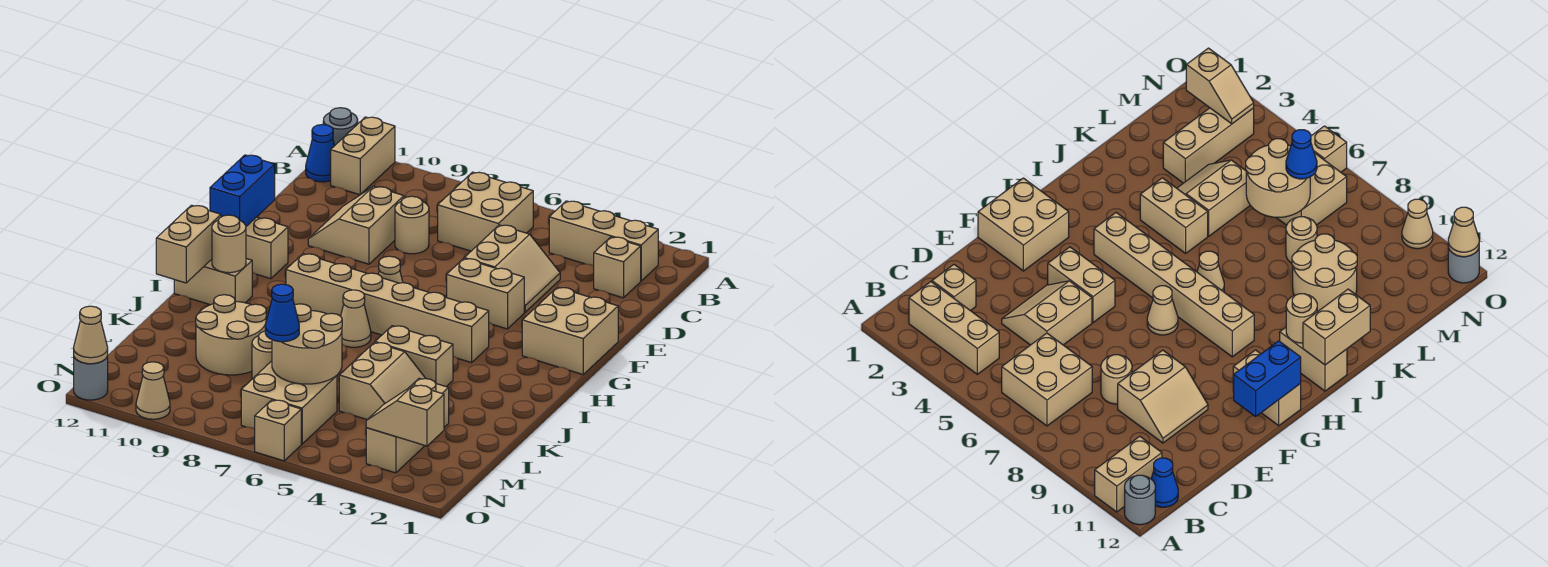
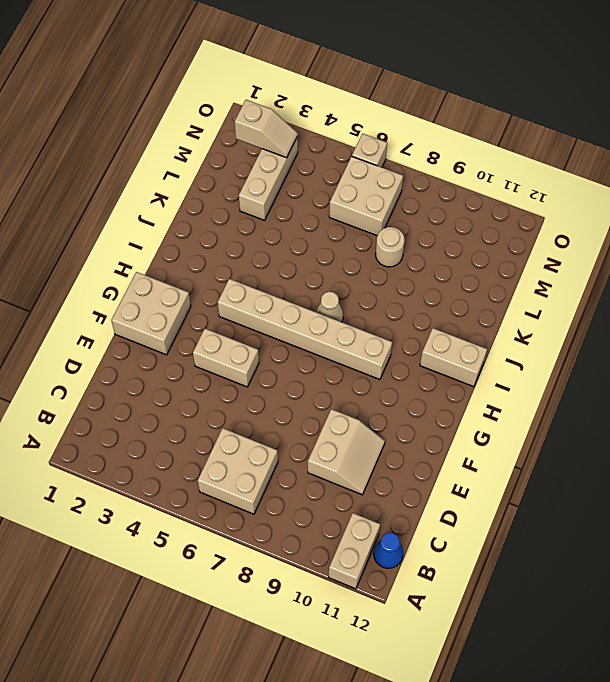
none -> grey round brick A12 level 1
none -> tan brick B2:B4 level 1
none -> tan brick C2 level 1
none -> tan slope D4:E5 level 1 top 5

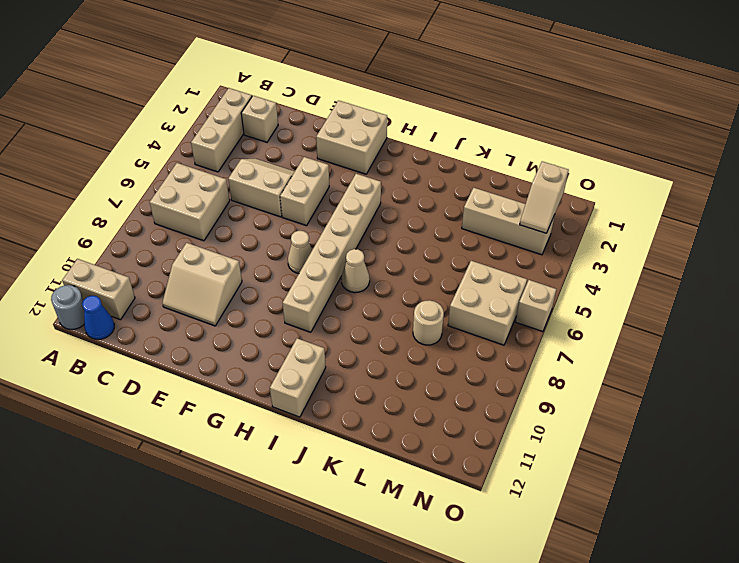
none -> tan round brick D8 level 1
none -> tan brick G11:G12 level 1
none -> tan brick J4:J5 level 1
none -> tan slope K4:L5 level 1 top 5

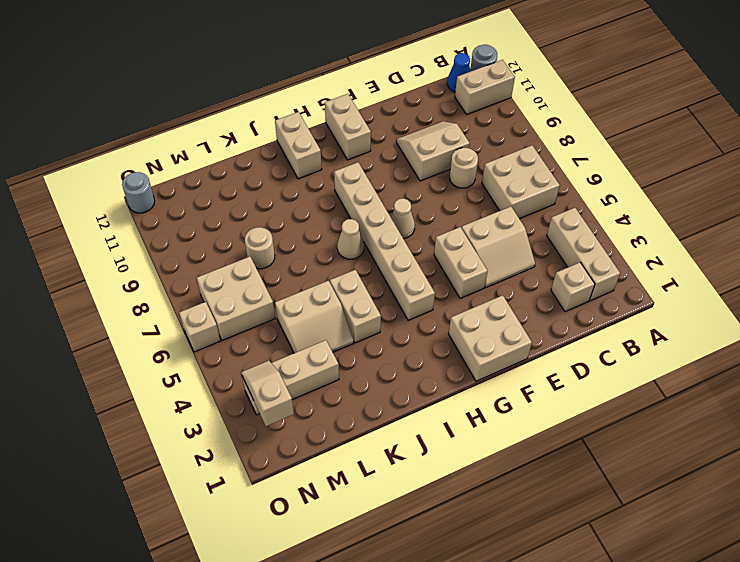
none -> tan round brick K9:L10 level 1
none -> tan cone O10 level 1
none -> blue brick F12:G12 level 2
none -> tan round brick I11 level 2

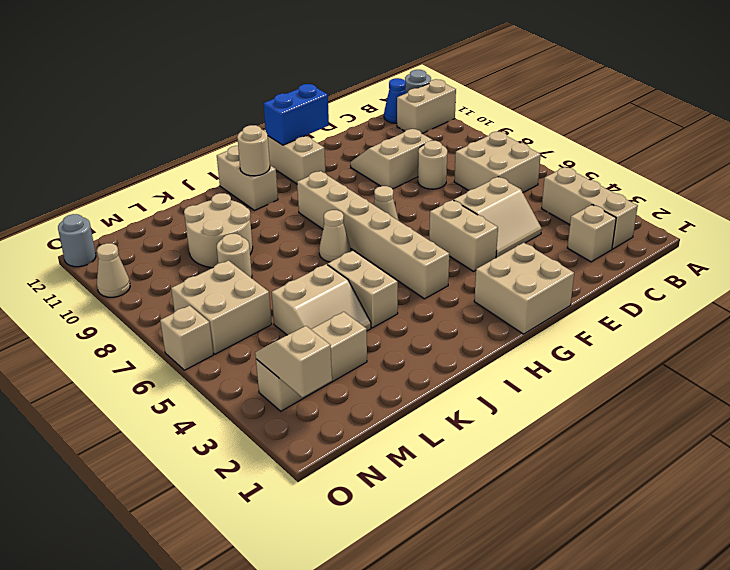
none -> tan brick I12:J12 level 2
none -> tan round brick L6:M7 level 2
none -> tan cone O12 level 2
none -> blue cone M7 level 3

